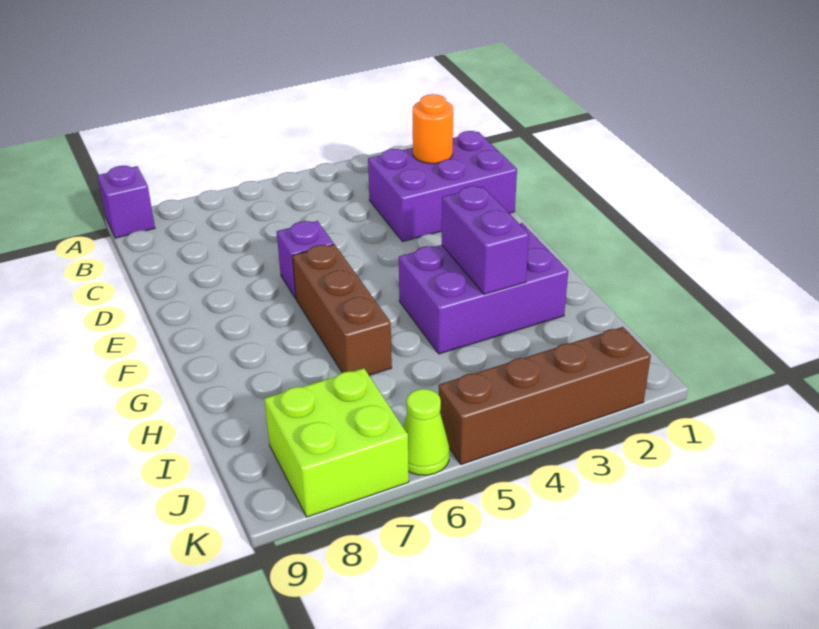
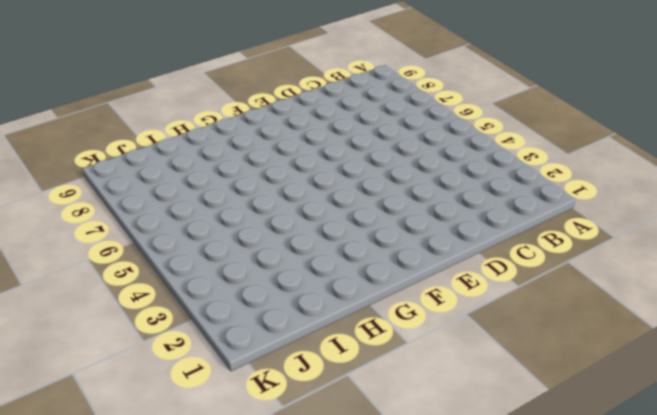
none -> purple brick A9 level 1
none -> purple brick C1:D3 level 1

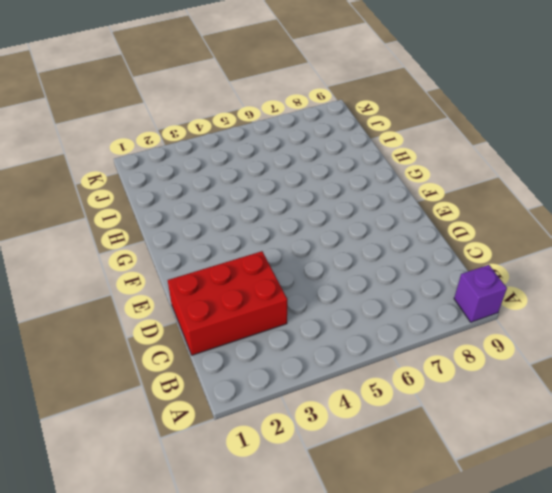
red brick C1:D3 level 1 -> purple brick C1:D3 level 1
none -> purple brick E6 level 1
none -> brown brick F6:H6 level 1

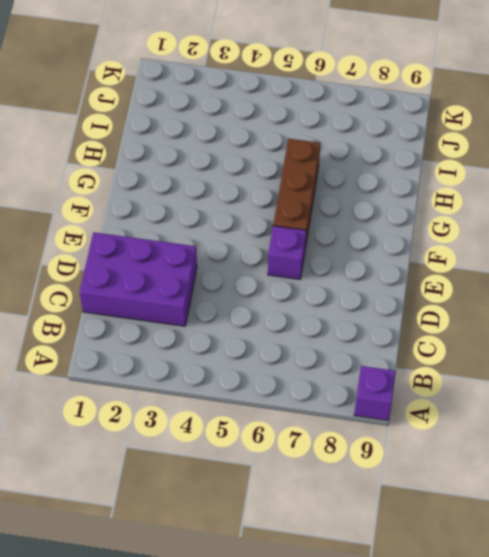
none -> purple brick G2:H4 level 1
none -> lime brick J7:K8 level 1

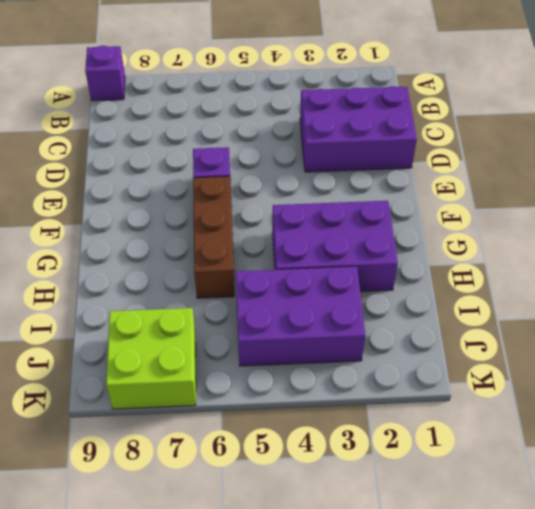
purple brick I3:J5 level 1 -> none
none -> brown brick K2:K5 level 1
none -> lime cone K6 level 1

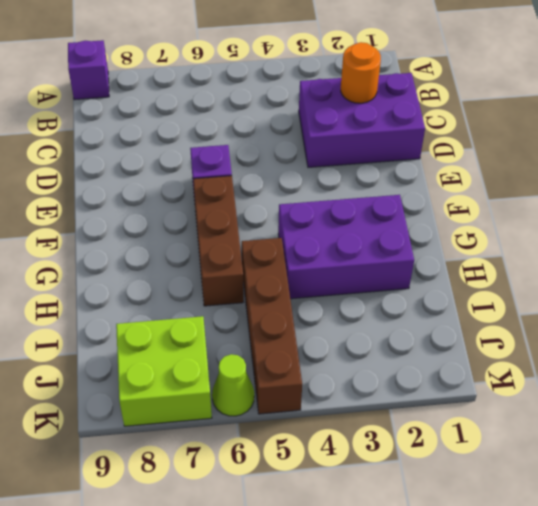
brown brick H5:K5 level 1 -> brown brick K2:K5 level 1
none -> purple brick G3:H3 level 2

